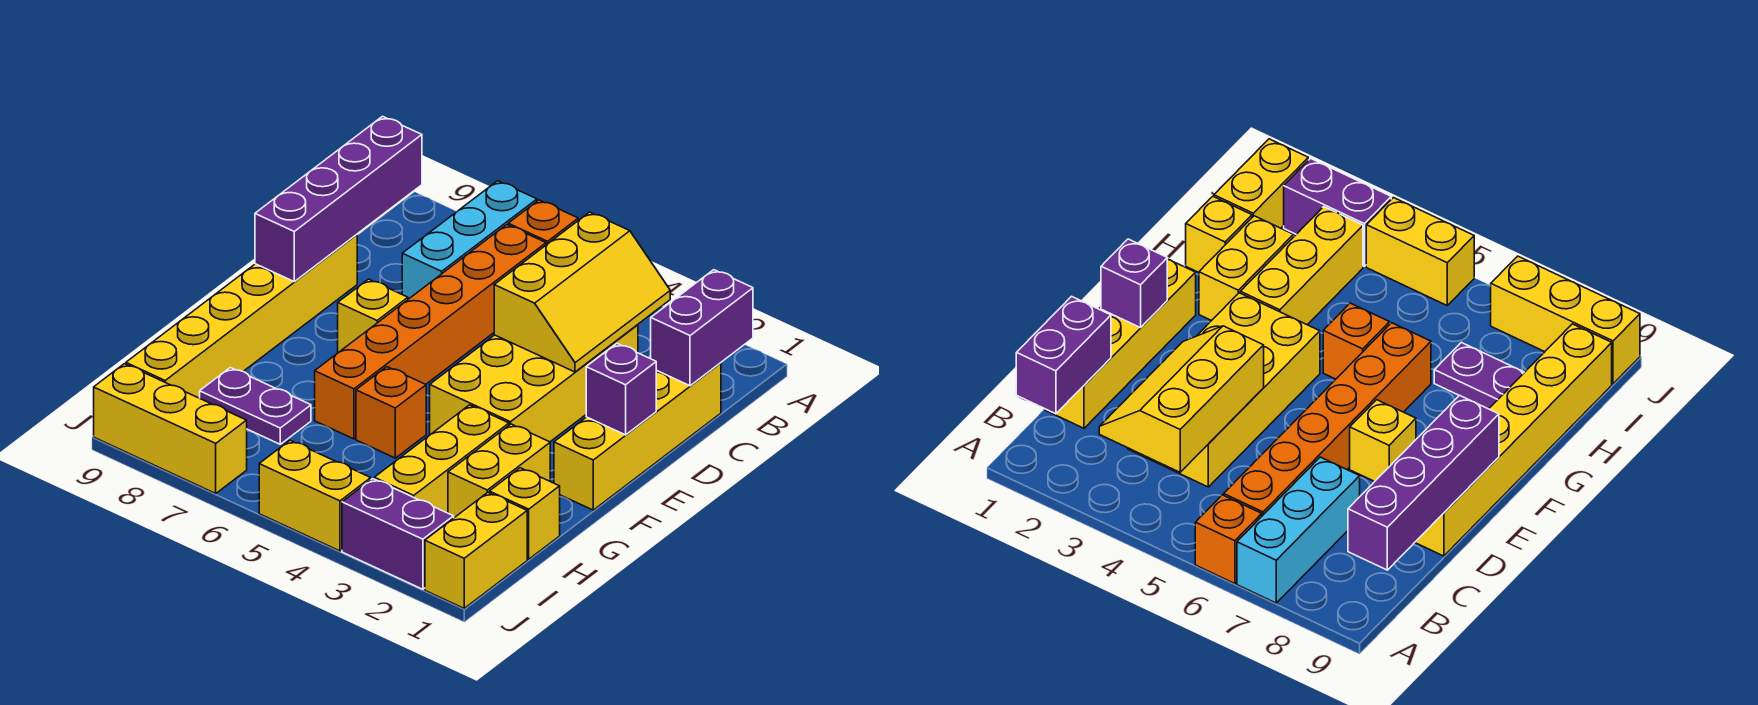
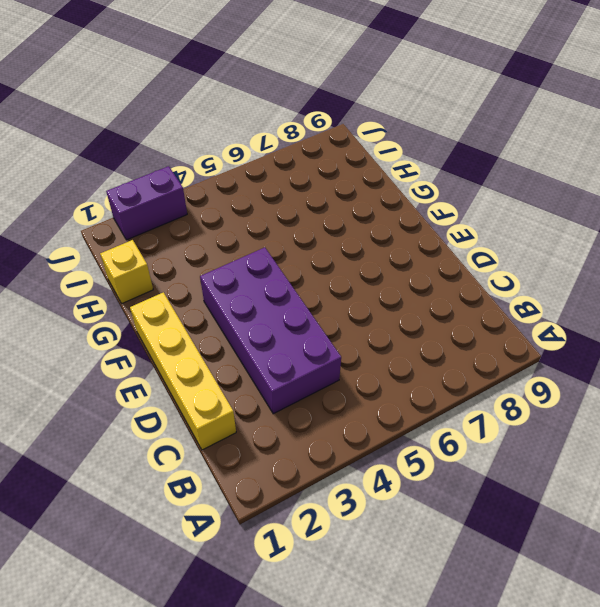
purple brick C3:F4 level 1 -> yellow brick C3:F4 level 1
none -> orange brick A6 level 1
none -> cyan brick A7:C7 level 1
none -> orange brick B6:G6 level 1

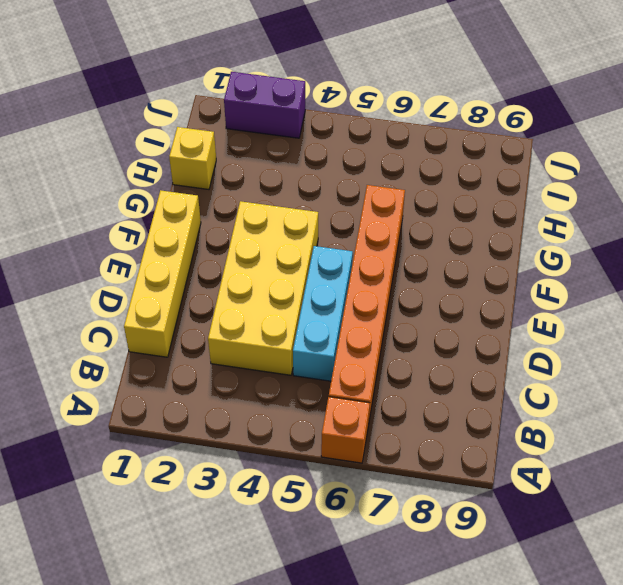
cyan brick C5:E5 level 1 -> cyan brick A7:C7 level 1
none -> yellow brick D9:I9 level 1
none -> yellow brick E7 level 1
none -> yellow brick G2:H2 level 1

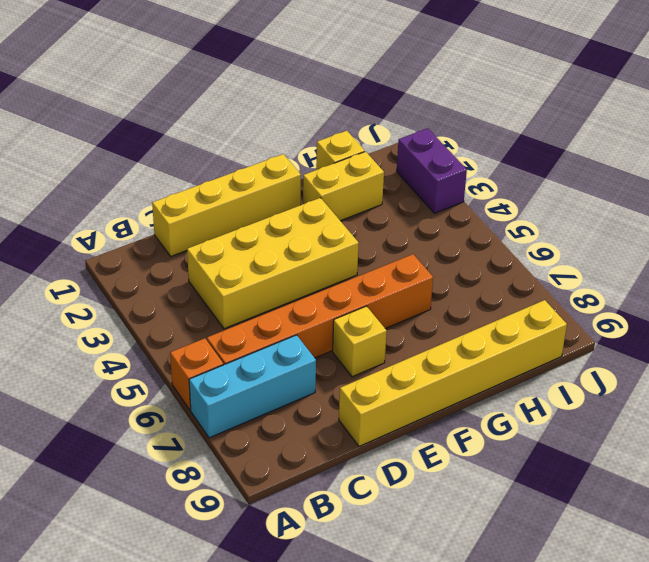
none -> yellow brick G3:I3 level 1
none -> orange brick G5 level 1
none -> purple plate H7:H8 level 1

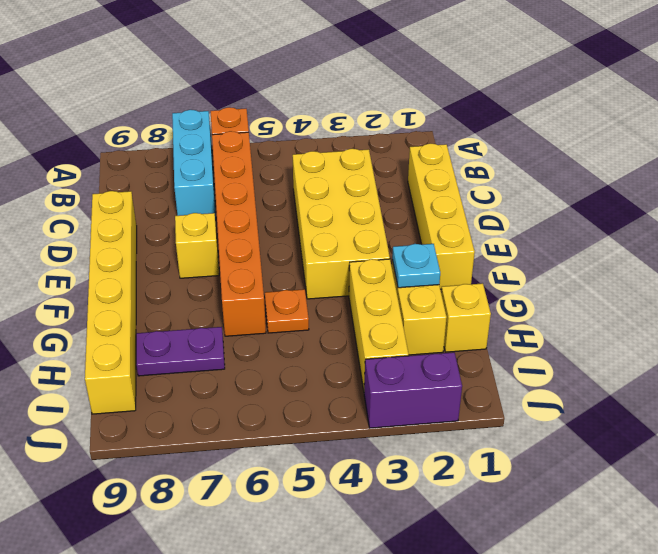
cyan plate G2 level 2 -> none
orange plate G5 level 1 -> orange brick G5 level 1
none -> yellow brick I1:J1 level 1
none -> yellow brick J4:J5 level 1
none -> yellow brick J7:J9 level 1

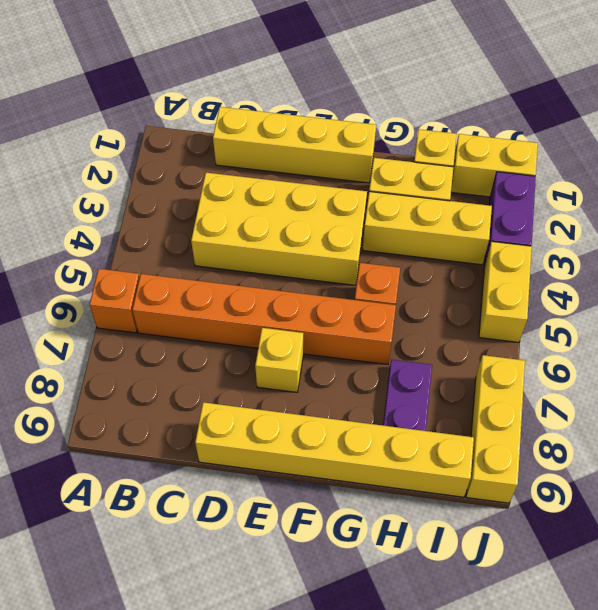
none -> cyan brick A7:C7 level 1
none -> purple brick B1:C1 level 2
none -> yellow slope B3:D4 level 2 top 4

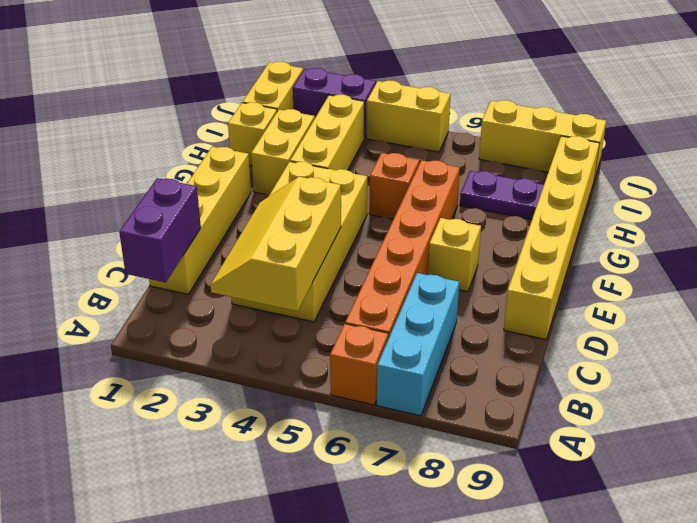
none -> purple brick B9:E9 level 2
none -> purple brick E1 level 2

